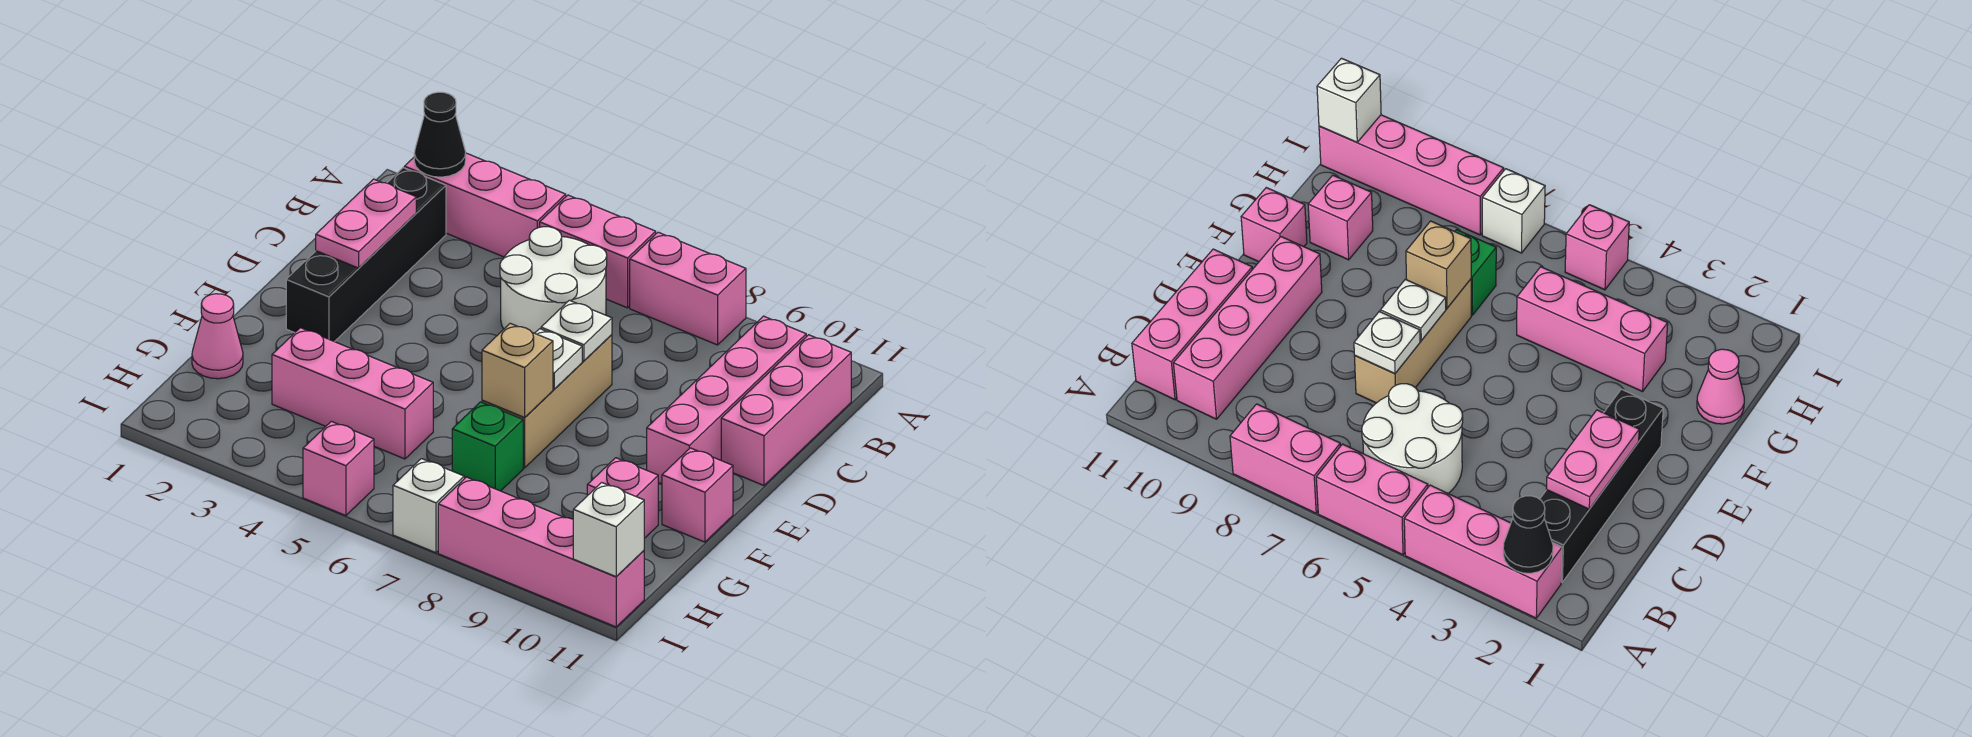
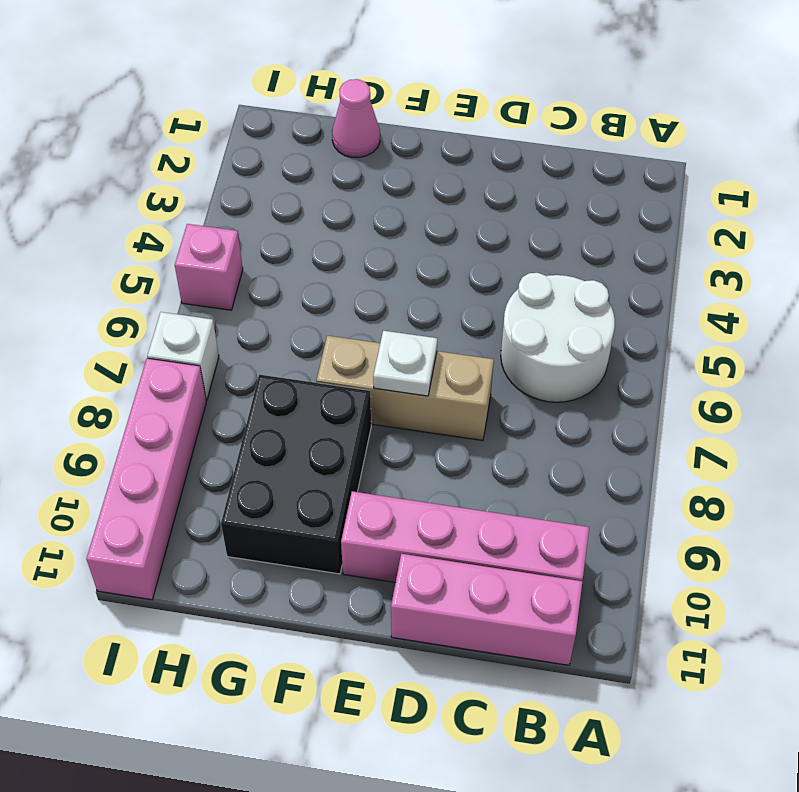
black brick F8:G10 level 1 -> pink brick G10 level 1
none -> pink brick A2:A4 level 1
none -> pink brick A5:A6 level 1
none -> pink brick A7:A8 level 1

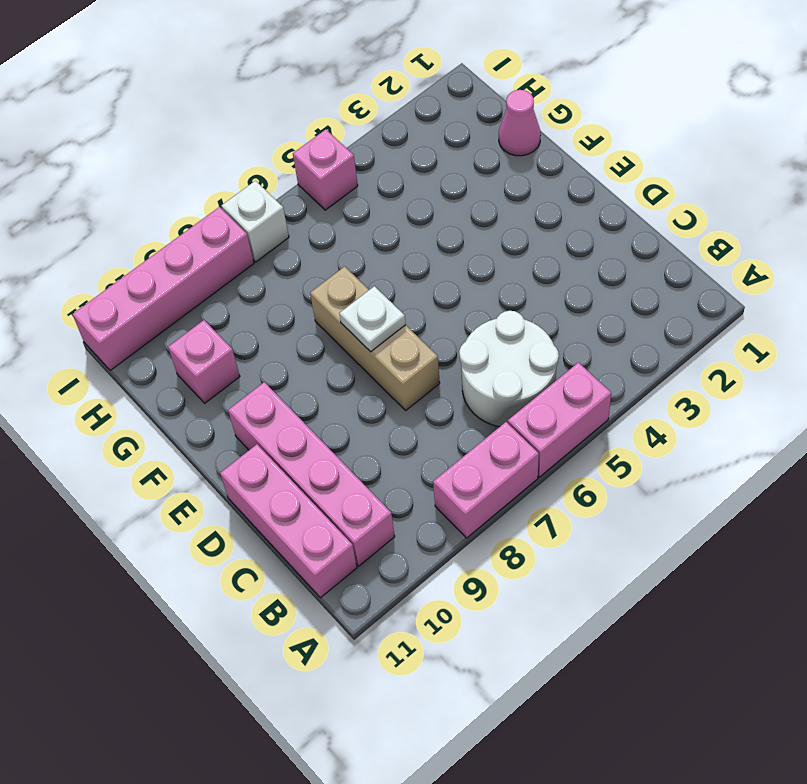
none -> pink brick A2:A4 level 1
none -> black brick B2:E2 level 1
none -> pink brick F11 level 1

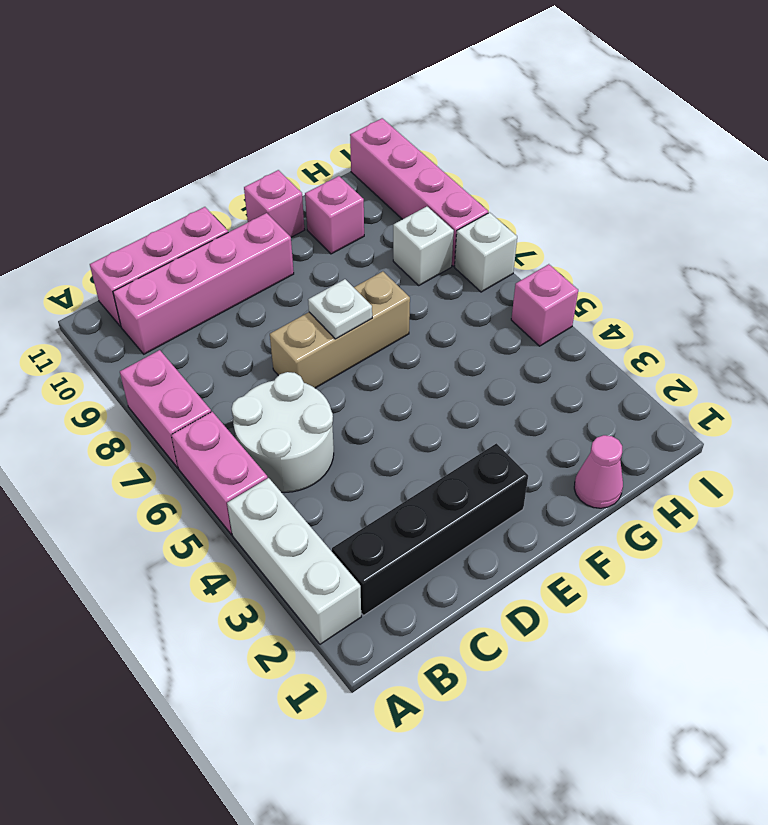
white brick A2:A4 level 1 -> pink brick A2:A4 level 1
white brick H8 level 1 -> white brick I11 level 2
none -> pink brick G3:G5 level 1
none -> green brick G7 level 1
none -> black cone A2 level 2

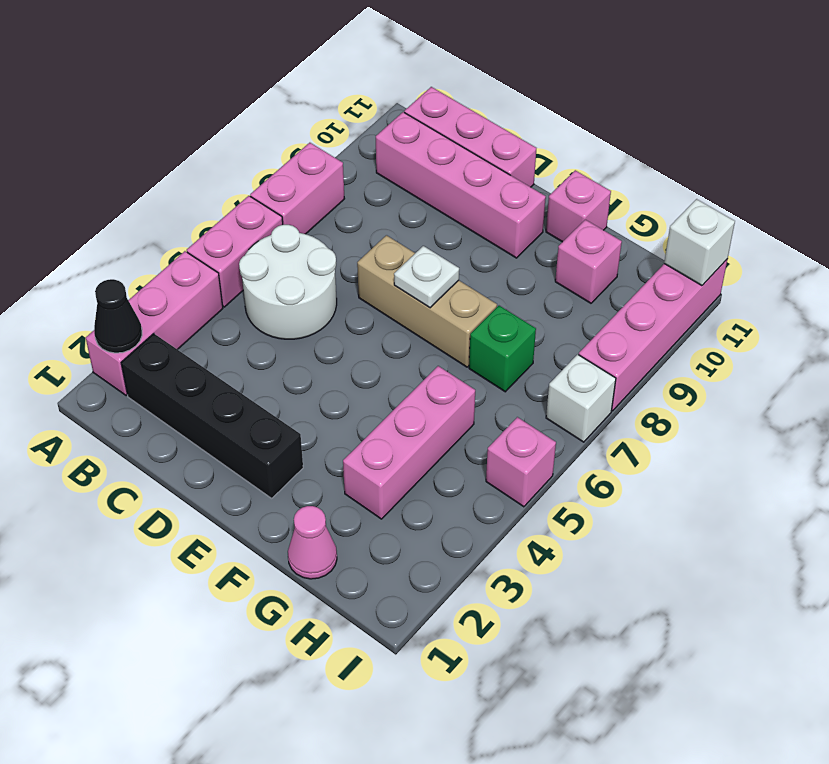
none -> pink plate C2:D2 level 2
none -> white plate D7 level 2
none -> tan brick F7 level 2

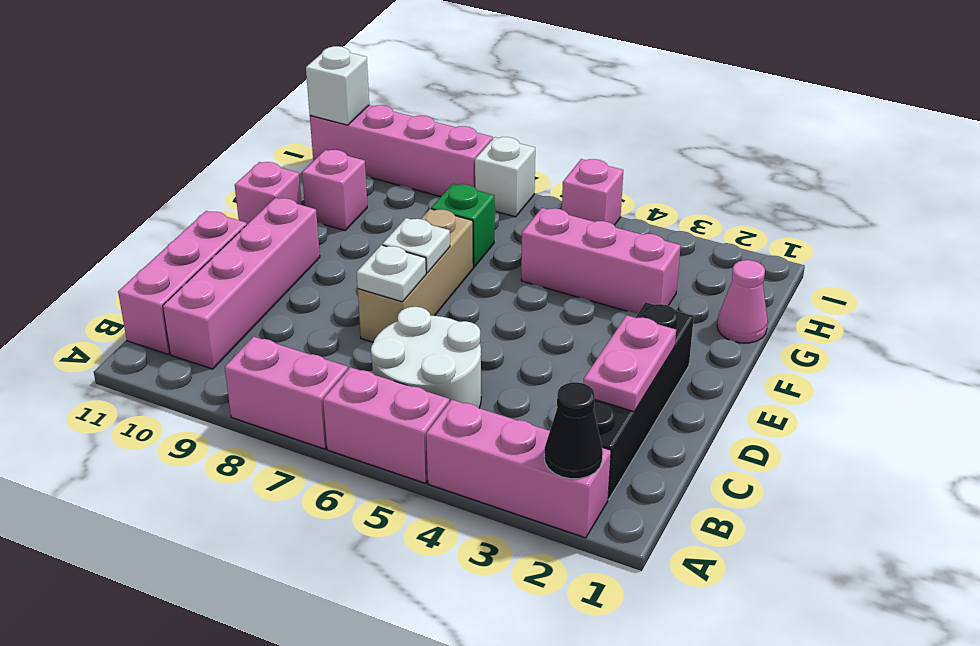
none -> tan brick F7 level 2

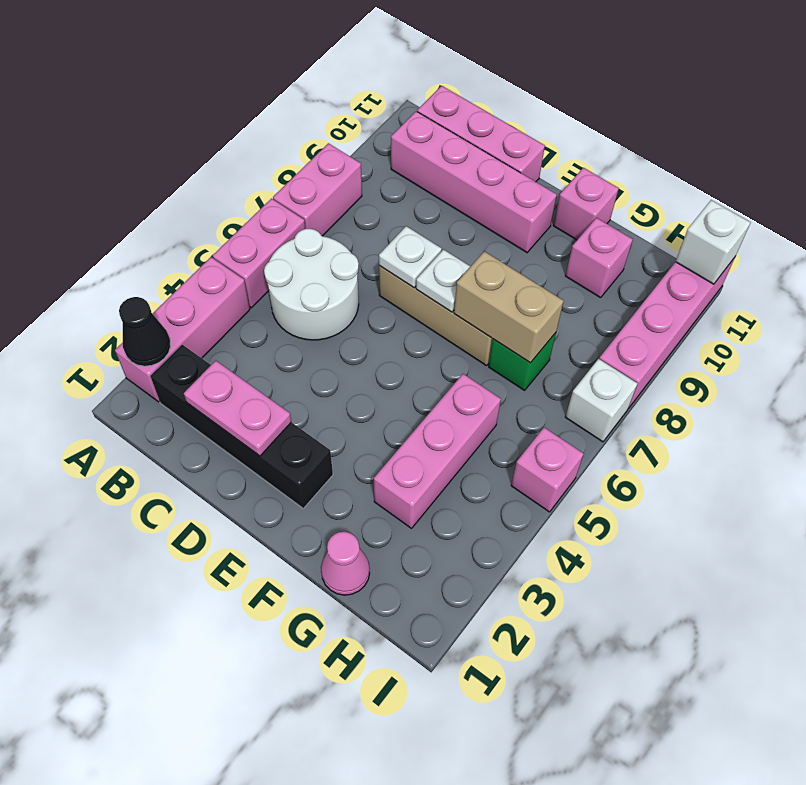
tan brick F7:G7 level 2 -> tan brick F7 level 2

